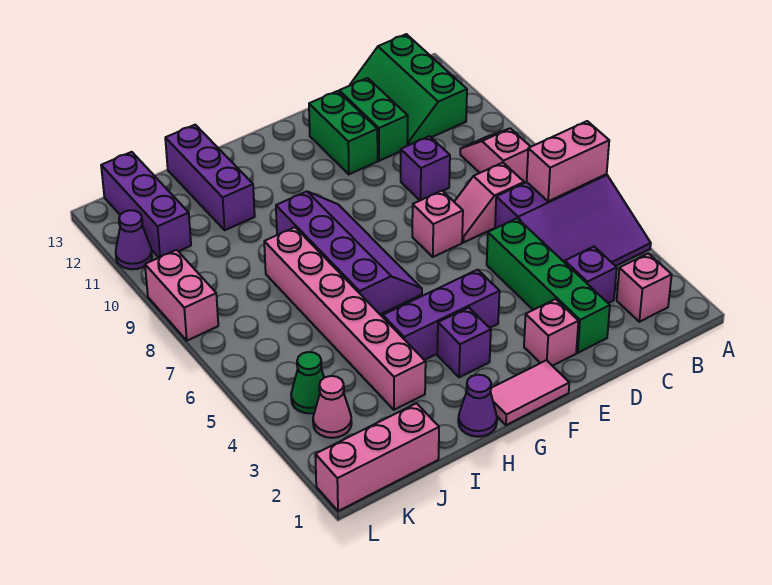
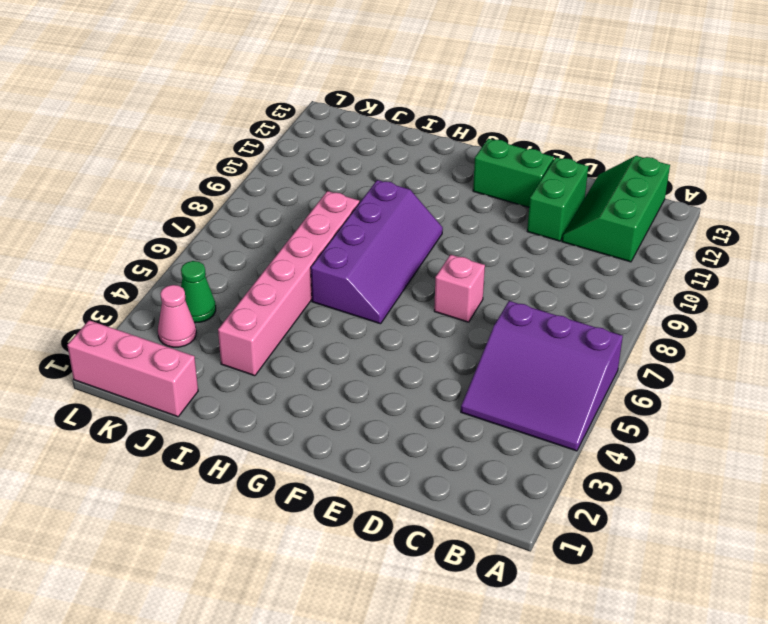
green brick E12:F12 level 1 -> green brick E11:E12 level 1
none -> pink brick B2 level 1
none -> pink slope B8:B9 level 1 top 8
none -> purple brick C3 level 1

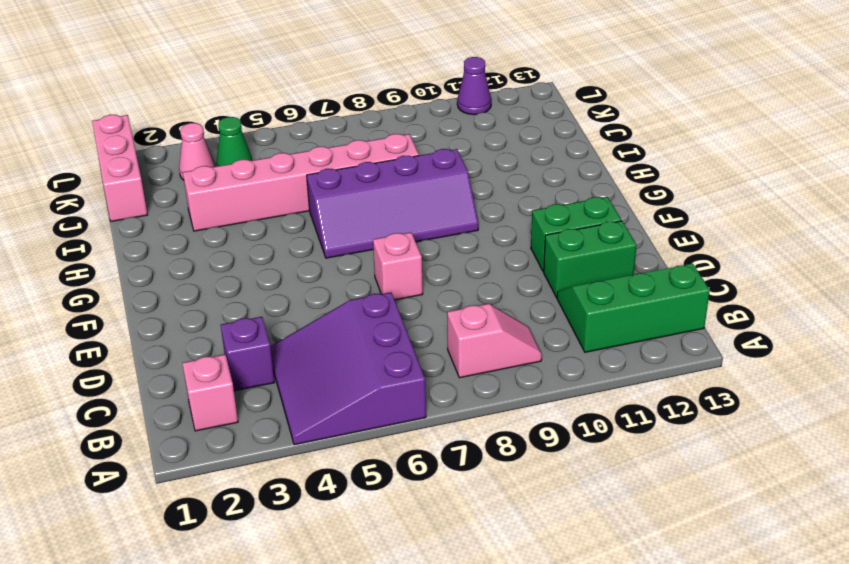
none -> pink slope C7:D7 level 1 top C
none -> green brick D2:D5 level 1
none -> purple brick D9 level 1

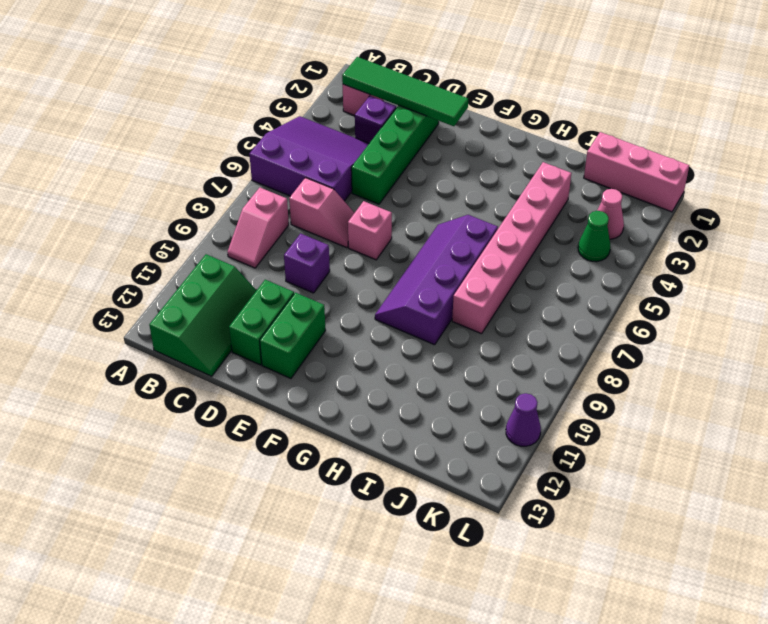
green tile B2:E2 level 2 -> none
none -> pink brick E2 level 1
none -> pink tile F1:G1 level 1
none -> purple brick F4:H4 level 1

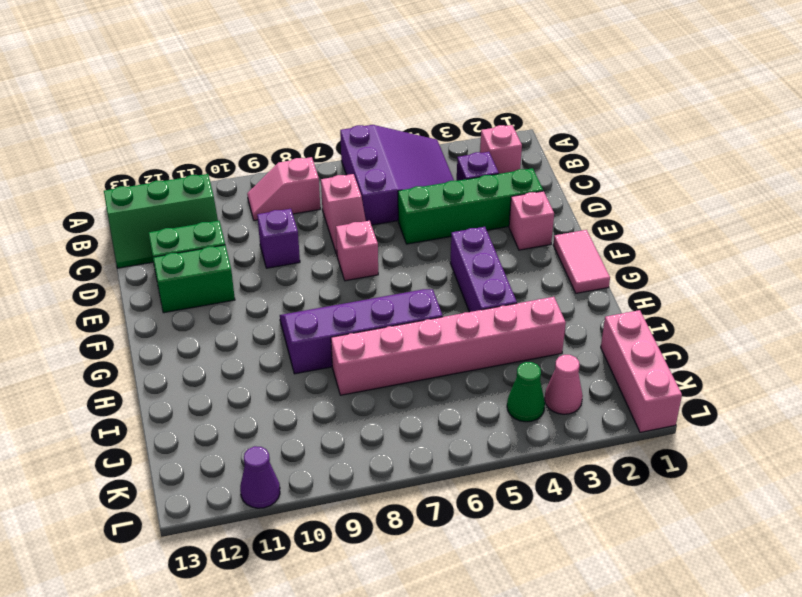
none -> purple brick G3 level 1
none -> purple cone H1 level 1
none -> purple brick I11:I13 level 1

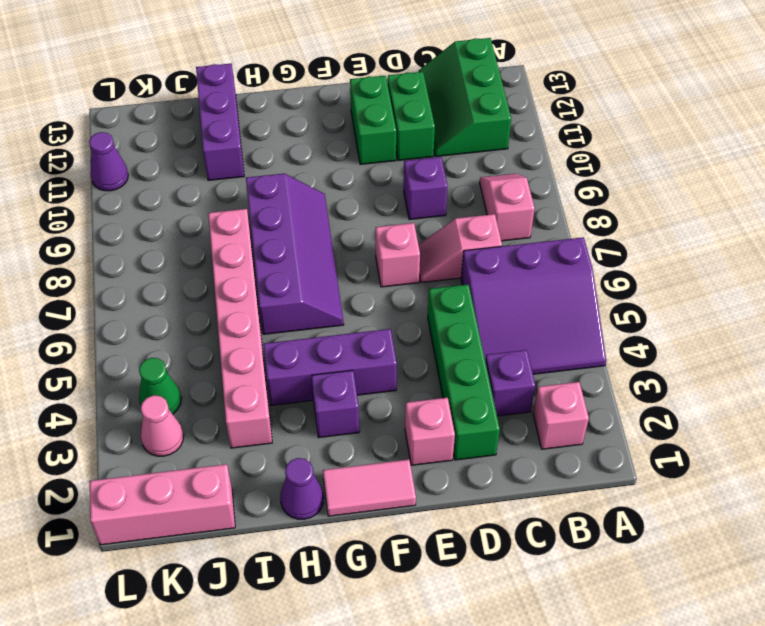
none -> purple brick K11:K13 level 1
none -> pink brick L8:L9 level 1
none -> pink brick A6:B6 level 2

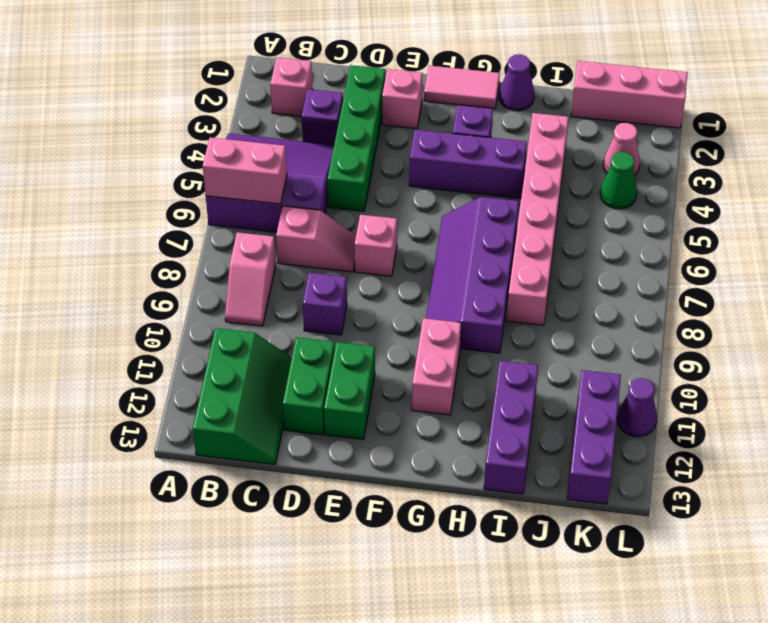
pink brick G10:G11 level 1 -> pink brick L8:L9 level 1

